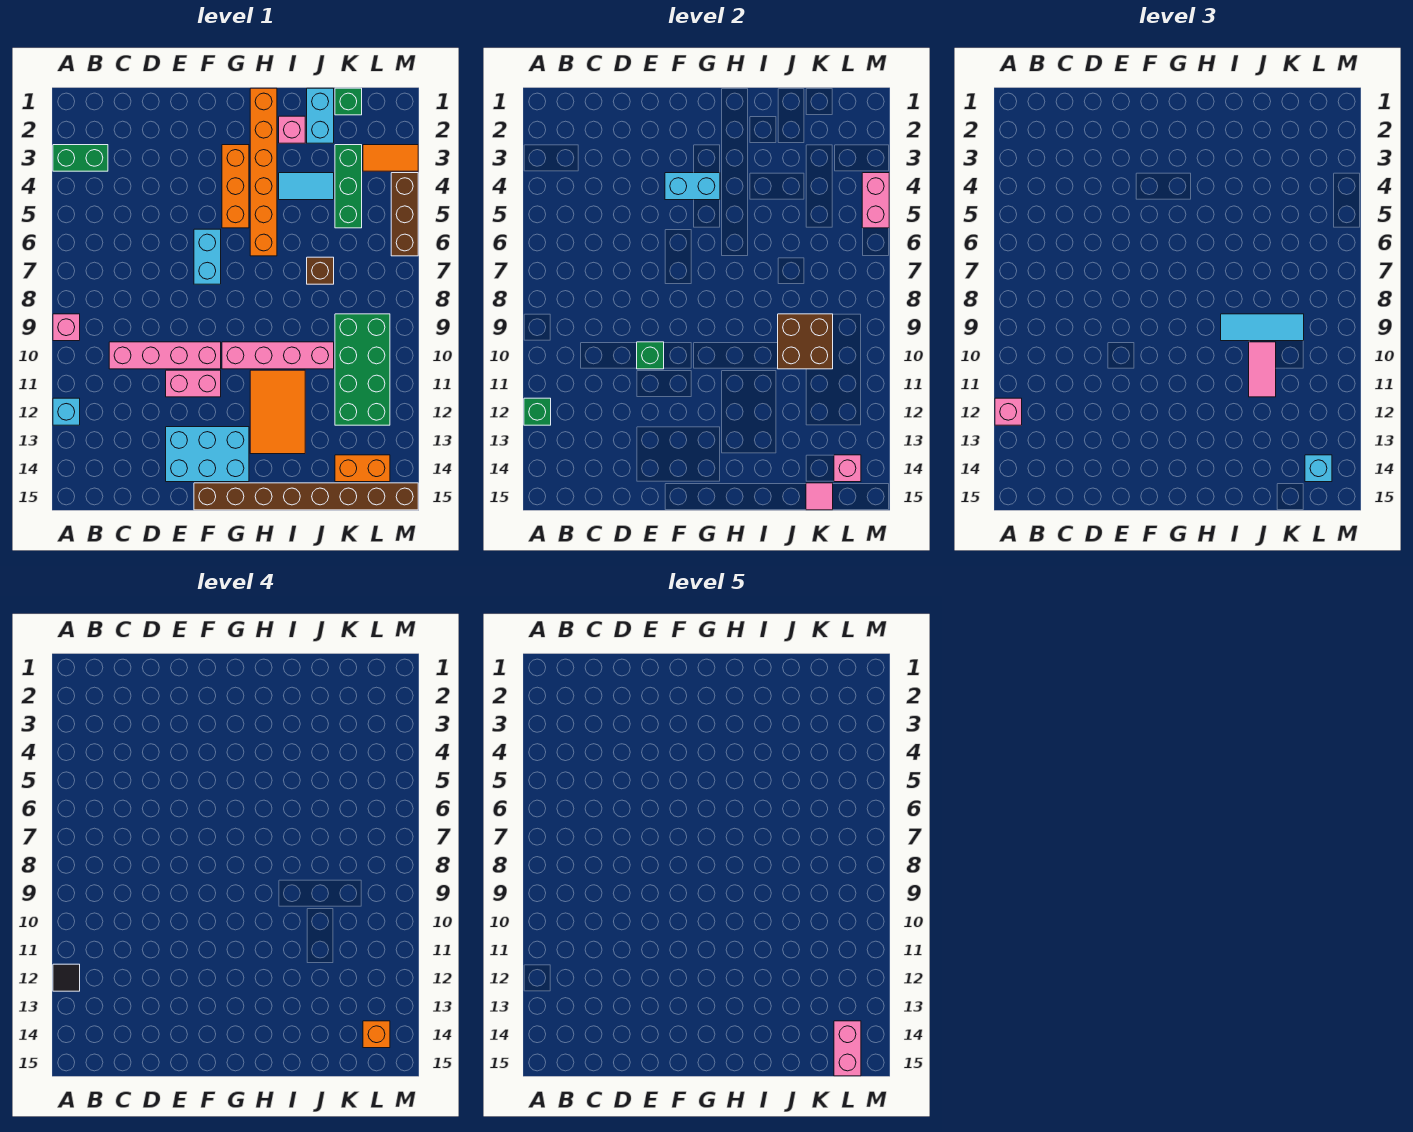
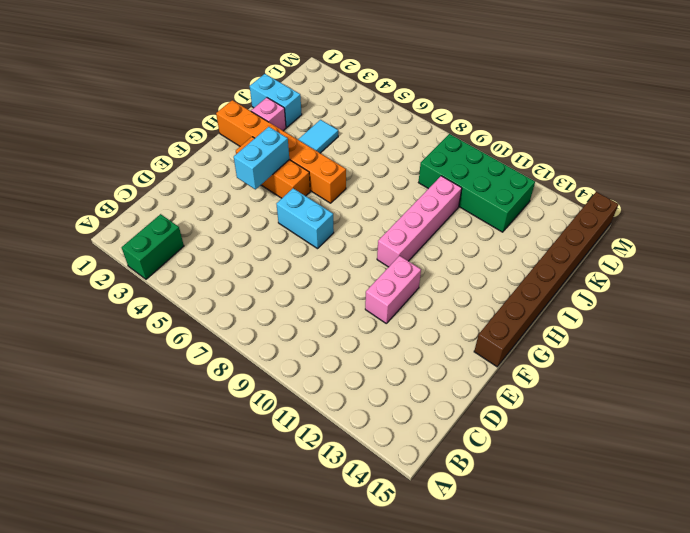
none -> pink brick A9 level 1
none -> cyan brick A12 level 1
none -> pink brick C10:F10 level 1
none -> cyan brick E13:G14 level 1

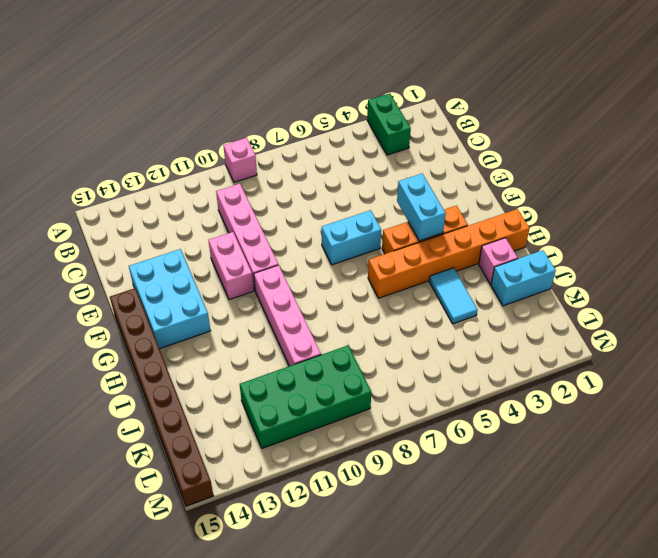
none -> cyan brick A12 level 1
none -> orange tile H11:I13 level 1
none -> brown brick J7 level 1
none -> green brick K1 level 1

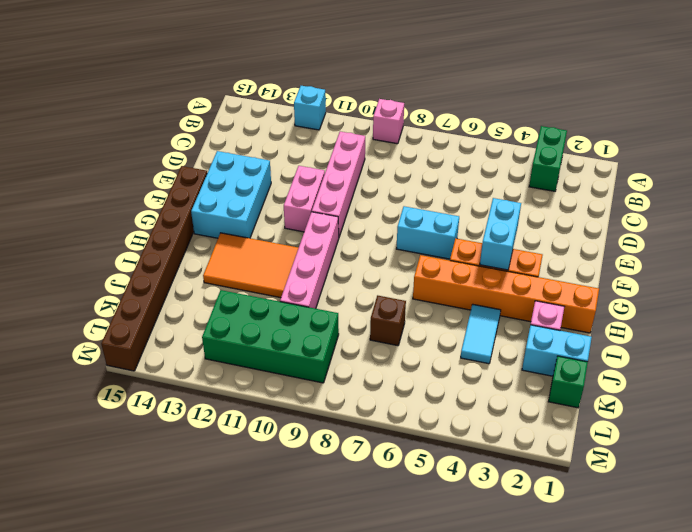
none -> green brick K3:K5 level 1
none -> orange brick K14:L14 level 1
none -> orange tile L3:M3 level 1
none -> brown brick M4:M6 level 1

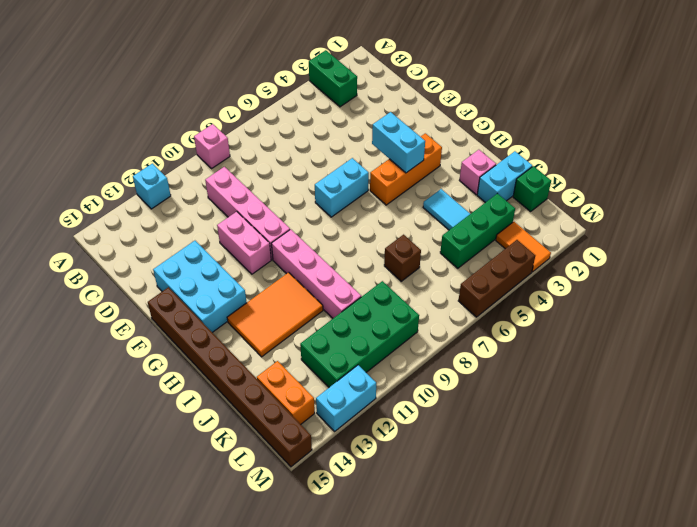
cyan brick M12:M13 level 1 -> none
none -> orange brick H1:H6 level 1
none -> green brick A12 level 2
none -> green brick E10 level 2
none -> brown brick J9:K10 level 2

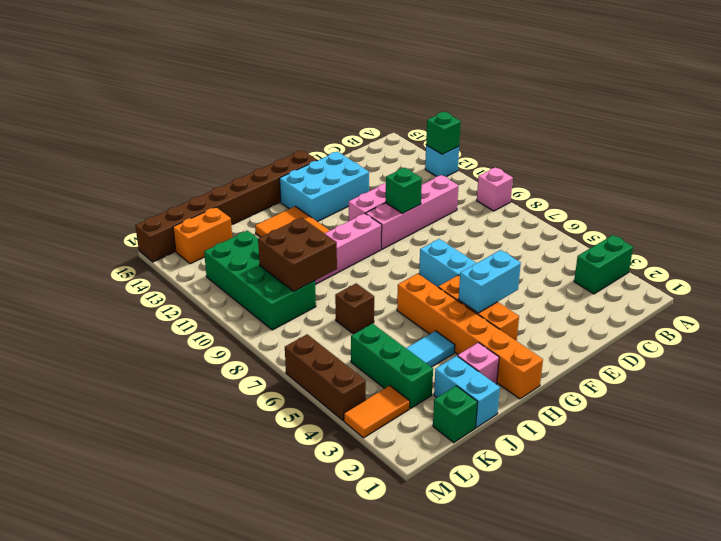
none -> pink tile K15 level 2
none -> pink brick L14 level 2
none -> pink brick M4:M5 level 2
none -> pink brick A12 level 3

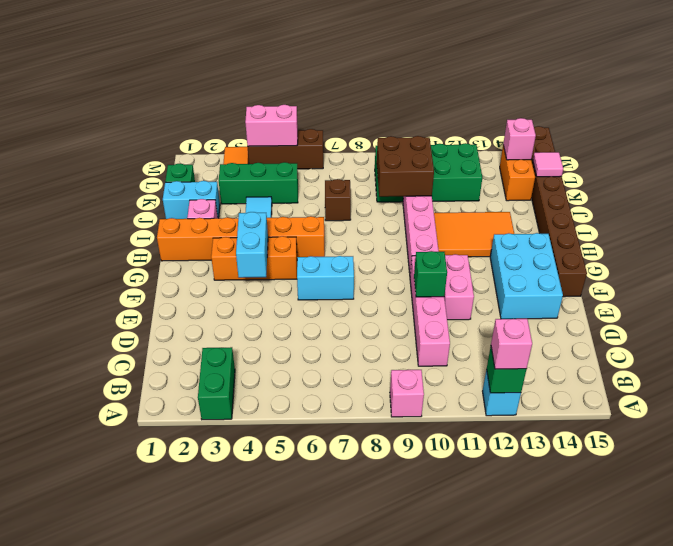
none -> cyan tile I9:K9 level 3
none -> pink tile J10:J11 level 3
none -> cyan brick L14 level 3
none -> black tile A12 level 4

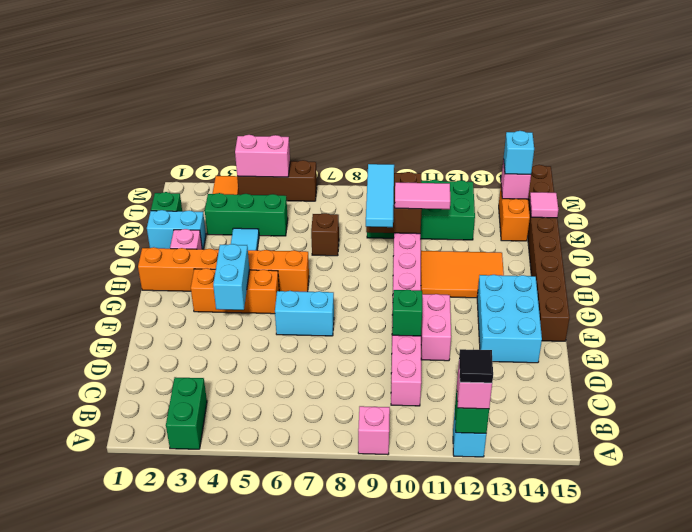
none -> orange brick L14 level 4
none -> pink brick L14:L15 level 5

